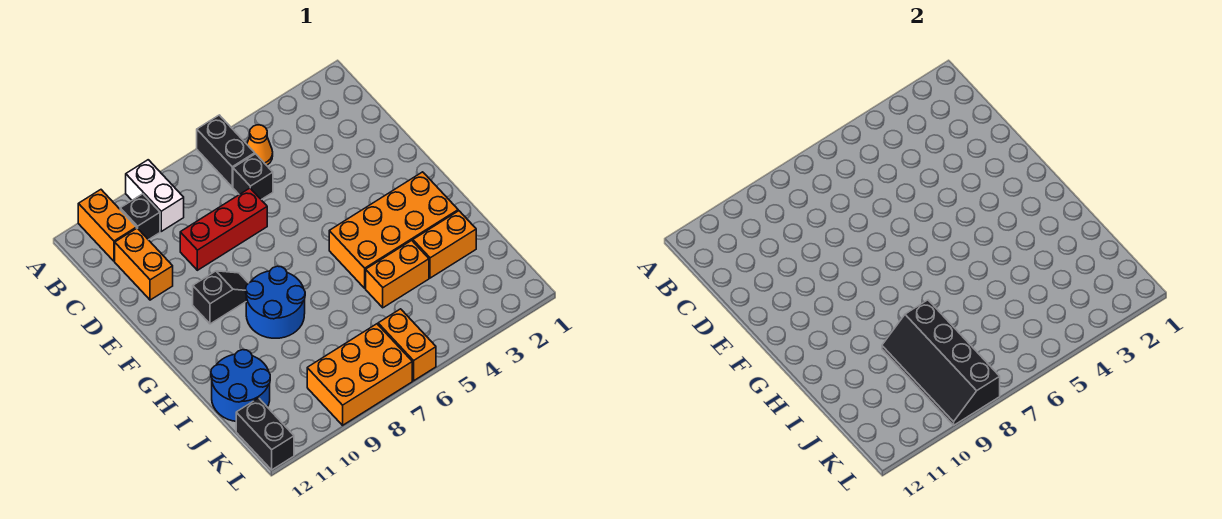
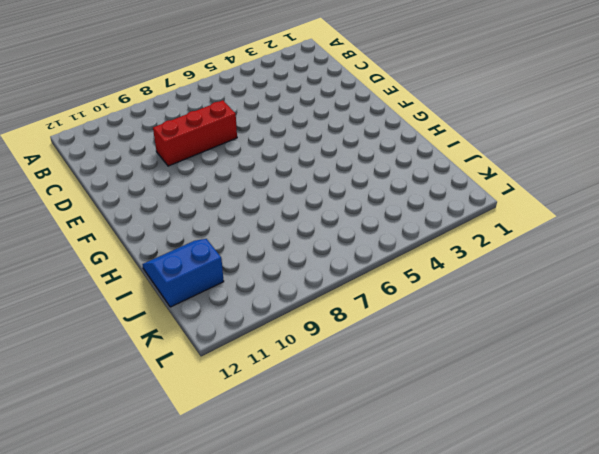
blue slope I11:J12 level 1 top J -> blue round brick I11:J12 level 1
none -> black brick A6:B6 level 1
none -> white brick A9:B9 level 1
none -> orange brick A11:B11 level 1

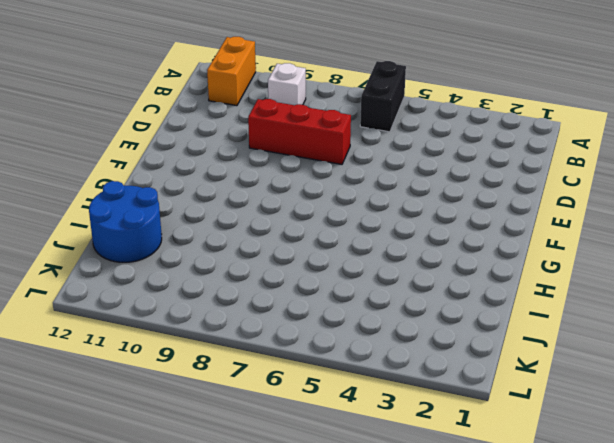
white brick B9 level 1 -> white brick A9:B9 level 1
none -> orange cone B5 level 1
none -> black brick B10 level 1
none -> black brick C6 level 1

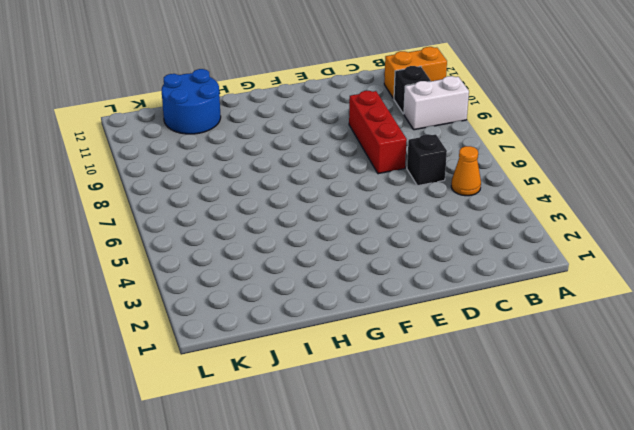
none -> black brick A6:B6 level 1
none -> orange brick C11:D11 level 1
none -> black slope F9:F10 level 1 top 10

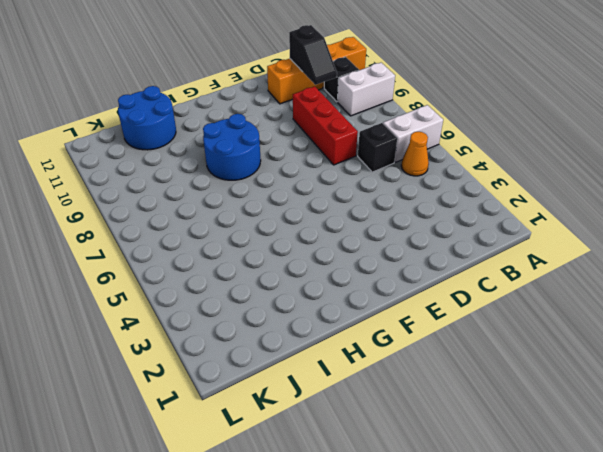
white brick A6:B6 level 1 -> black brick A6:B6 level 1
black slope C10:C11 level 2 top 11 -> black slope F9:F10 level 1 top 10
none -> orange brick G2:H5 level 1
none -> orange brick I2:I3 level 1
none -> orange brick I4:I5 level 1

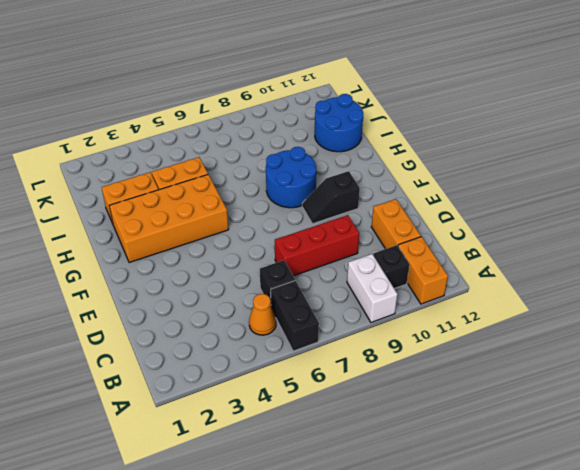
none -> orange brick K6:L6 level 1
none -> orange brick K7:L9 level 1
none -> black brick K12:L12 level 1

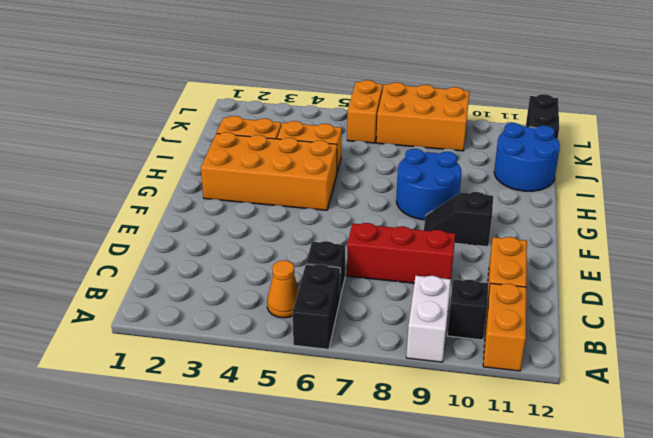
none -> black slope I8:L9 level 2 top 8

